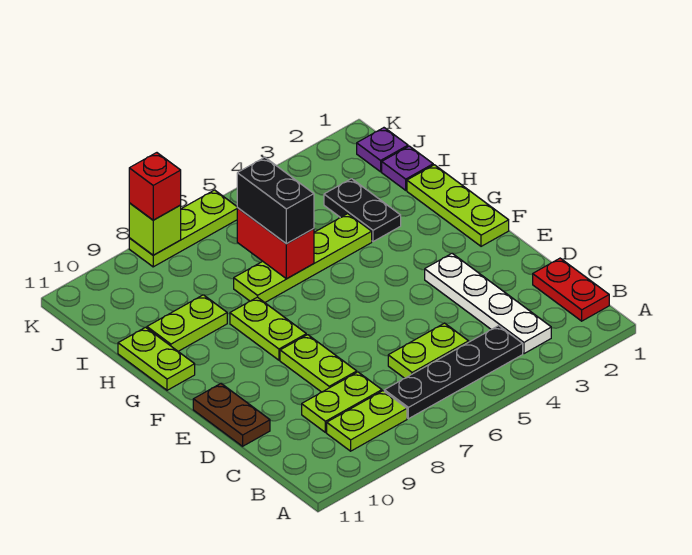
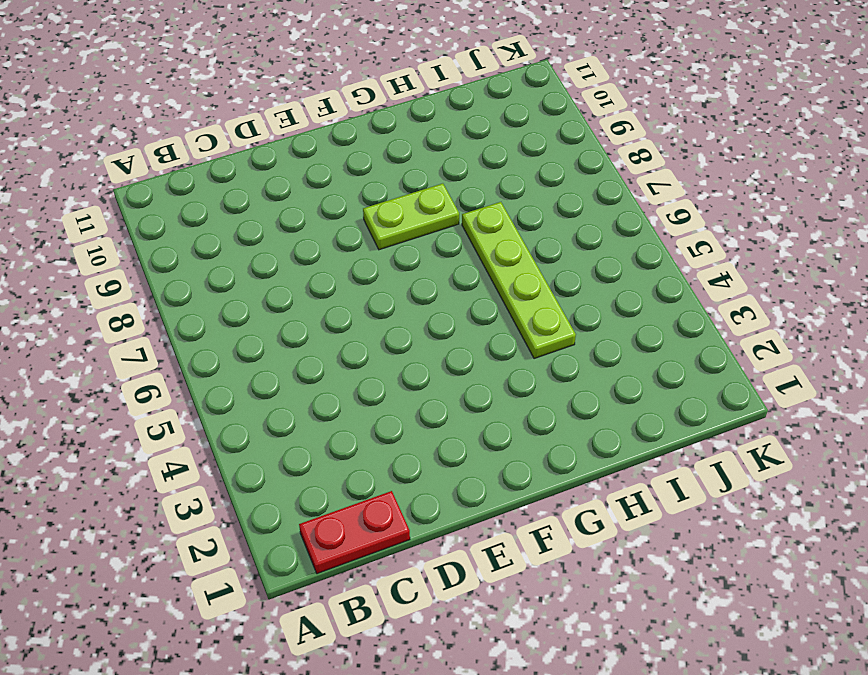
none -> white plate B3:E3 level 1
none -> black plate B4:B7 level 1
none -> lime plate B8:B9 level 1

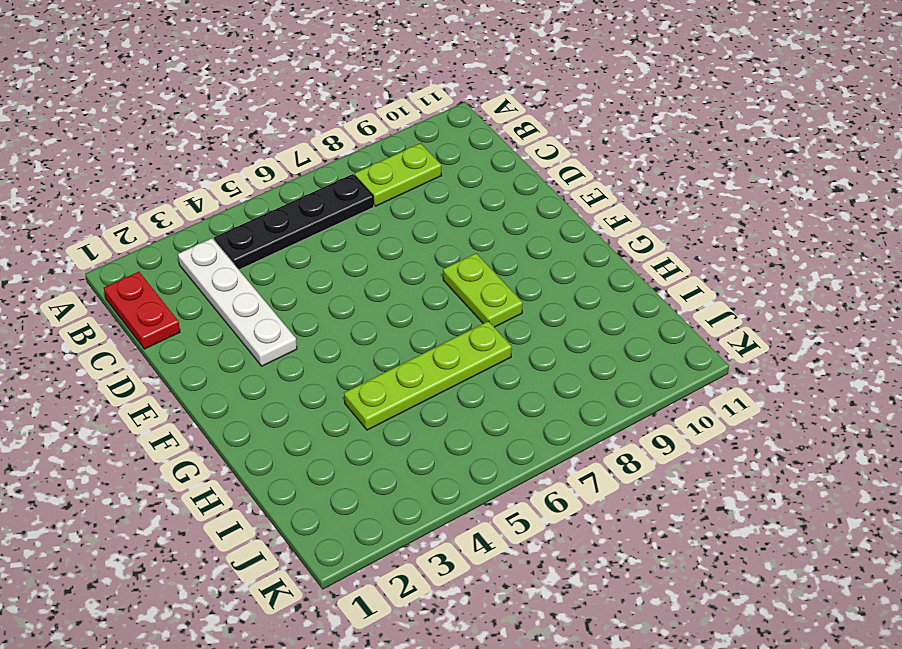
none -> lime plate C5:C6 level 1
none -> lime plate C8:C9 level 1
none -> lime plate D8:E8 level 1

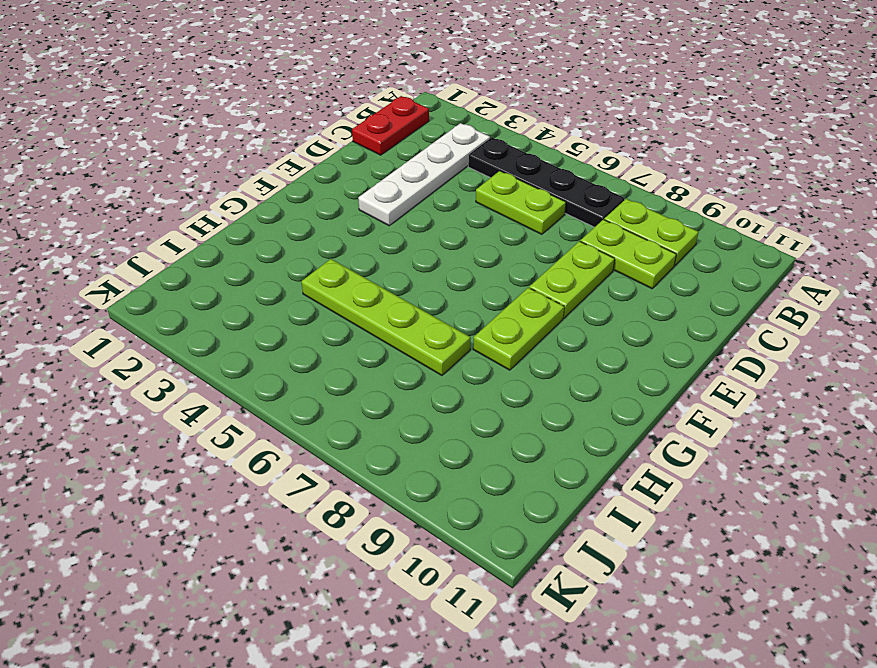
none -> brown plate D11:E11 level 1
none -> lime plate F1:H1 level 1
none -> lime plate G11:H11 level 1

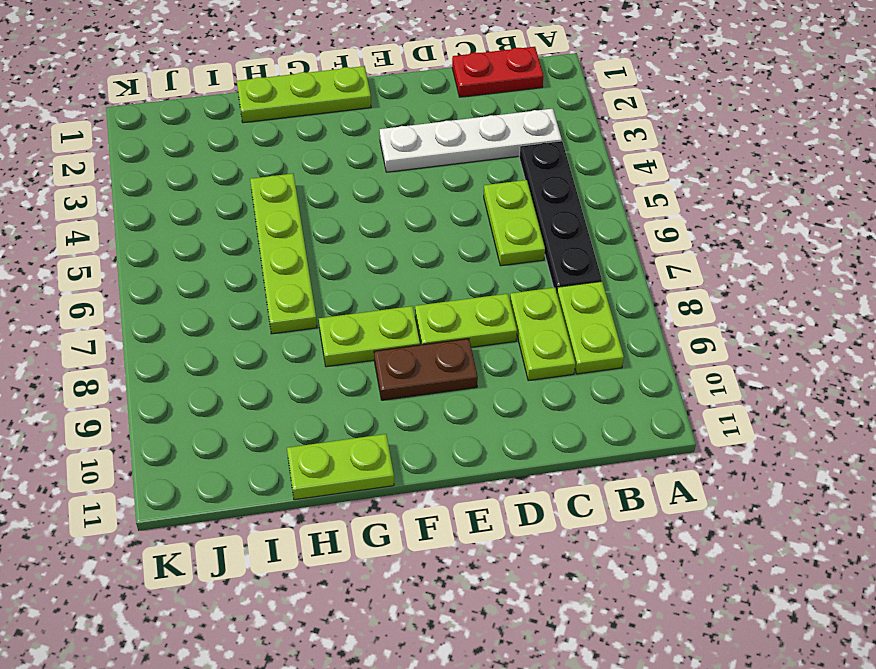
brown plate E9:F9 level 1 -> brown plate D11:E11 level 1
none -> black plate H3:I3 level 1
none -> lime plate H9:H10 level 1
none -> purple plate I1 level 1

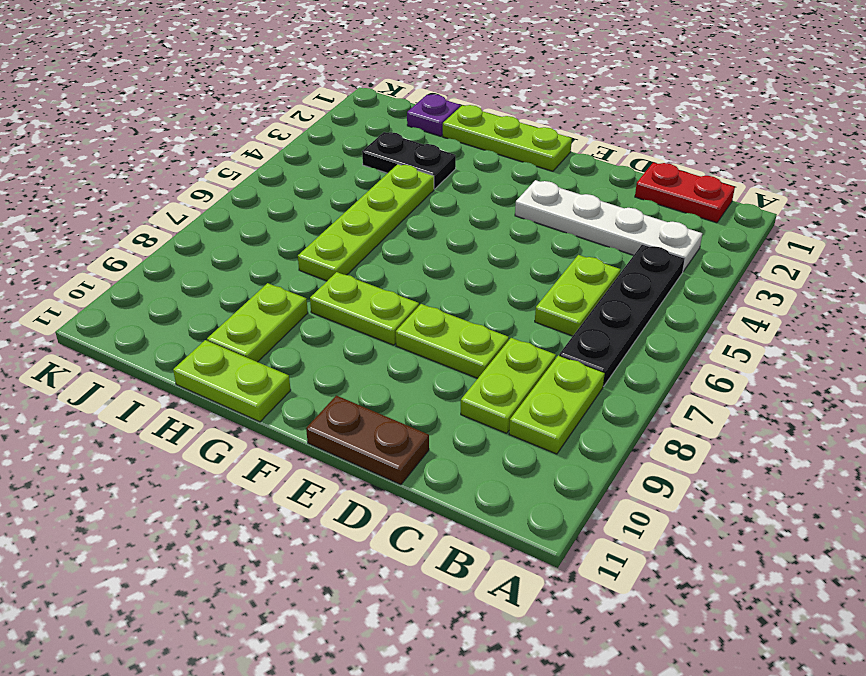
none -> purple plate J1 level 1
none -> lime plate K6:K8 level 1
none -> red brick H6:I6 level 2

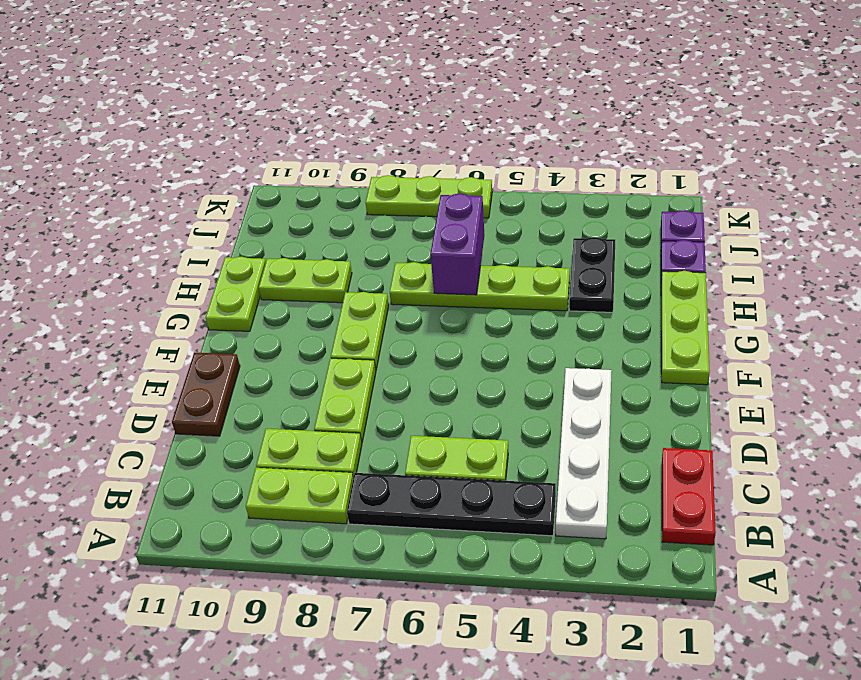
purple brick H6:I6 level 2 -> red brick H6:I6 level 2
none -> lime brick K8 level 2
none -> black brick H6:I6 level 3
none -> red brick K8 level 3

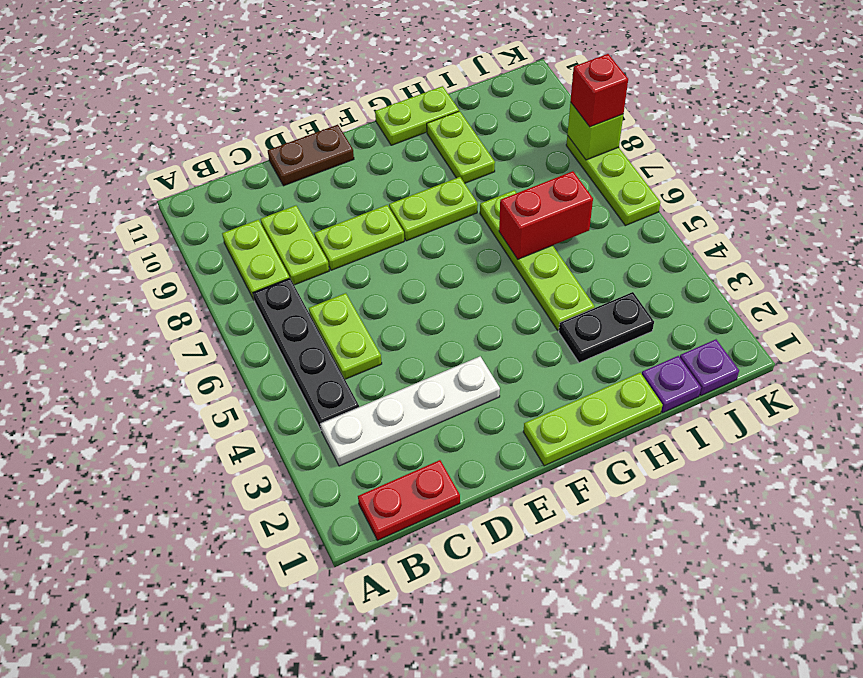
none -> black brick H6:I6 level 3

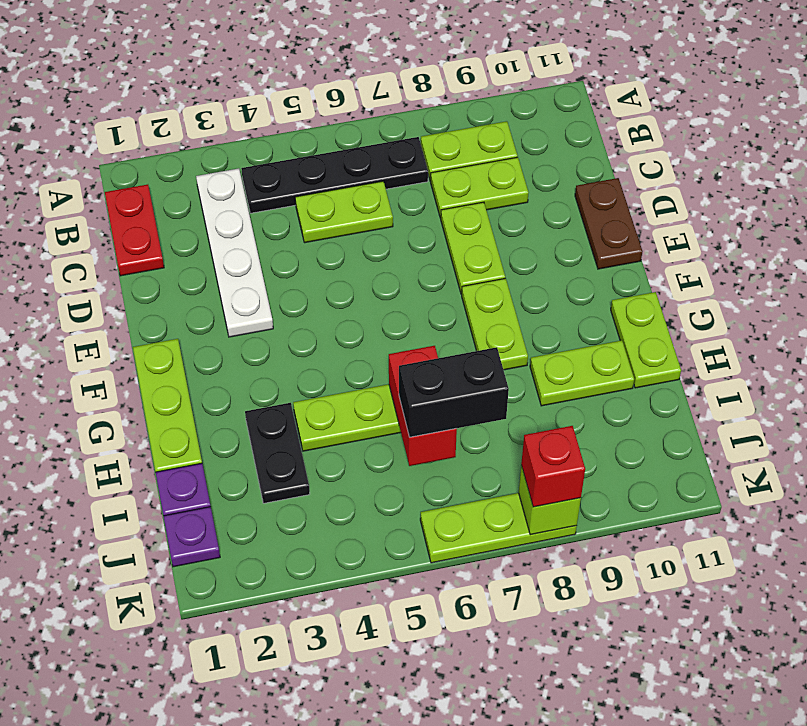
black brick I6:I7 level 3 -> black brick H6:I6 level 3

